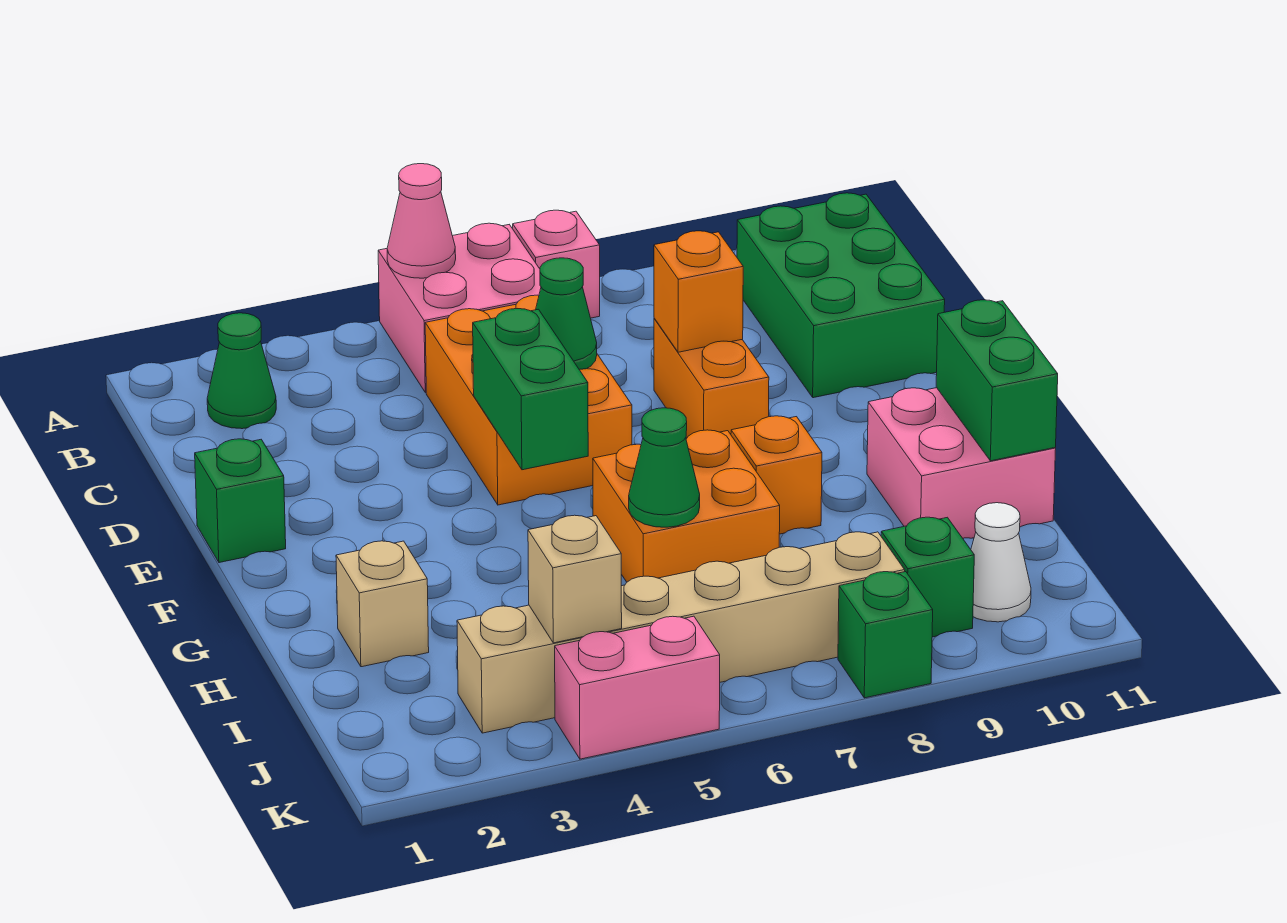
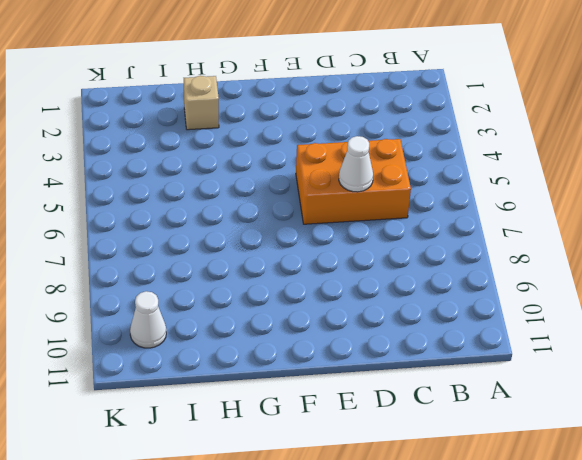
white cone D6 level 2 -> green cone D6 level 2
none -> pink brick A5:B6 level 1
none -> pink brick A7 level 1
none -> green cone B2 level 1

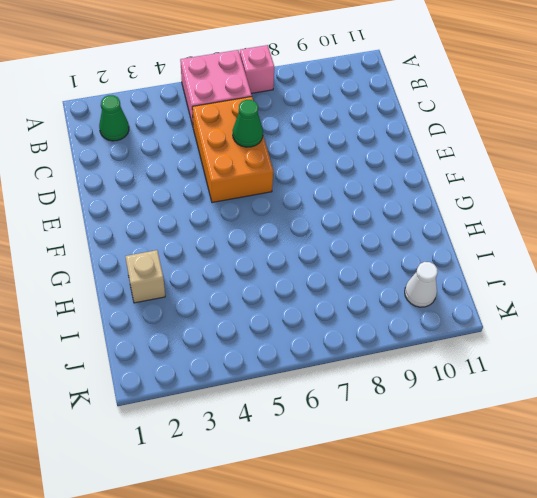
none -> green brick B10:D11 level 1
none -> orange brick D8:E8 level 1
none -> green brick E1 level 1

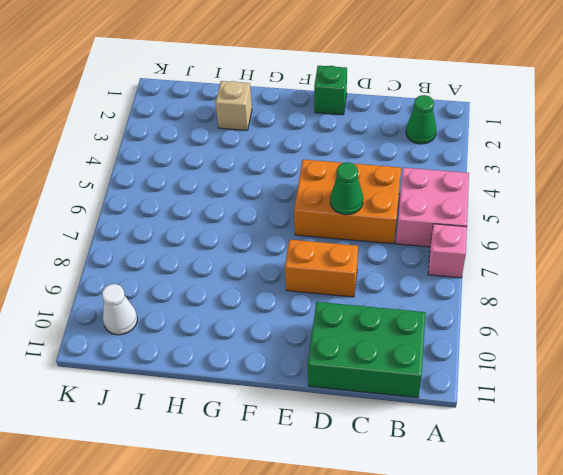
none -> orange brick G6:H7 level 1
none -> orange brick G8 level 1
none -> pink brick G10:H11 level 1

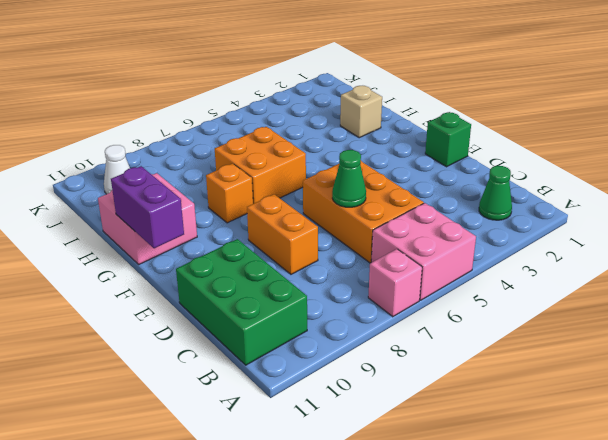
purple brick F11:G11 level 2 -> green brick G11:H11 level 2
none -> tan brick J3:J8 level 1
none -> green brick J9 level 1
none -> pink brick K4:K5 level 1

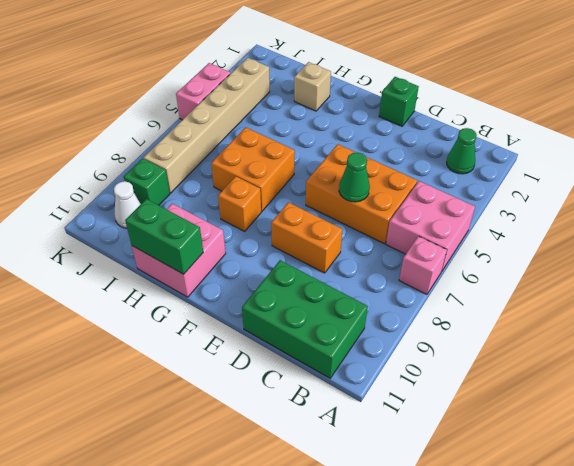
none -> green brick K8 level 1
none -> pink cone A5 level 2
none -> orange brick D8 level 2

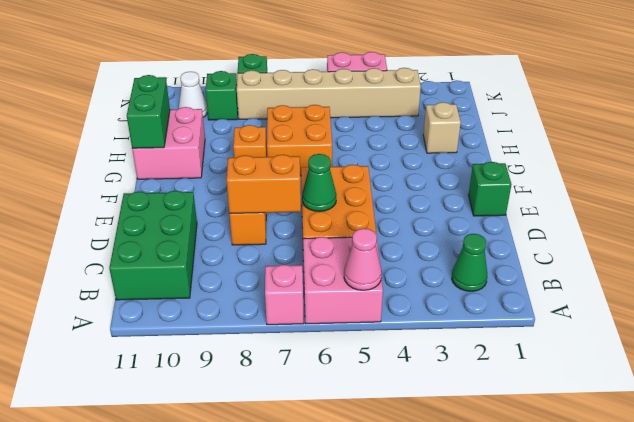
orange brick D7:D8 level 2 -> orange brick D8 level 2
none -> green brick E5:F5 level 2
none -> green cone H6 level 2
none -> tan brick J4 level 2

